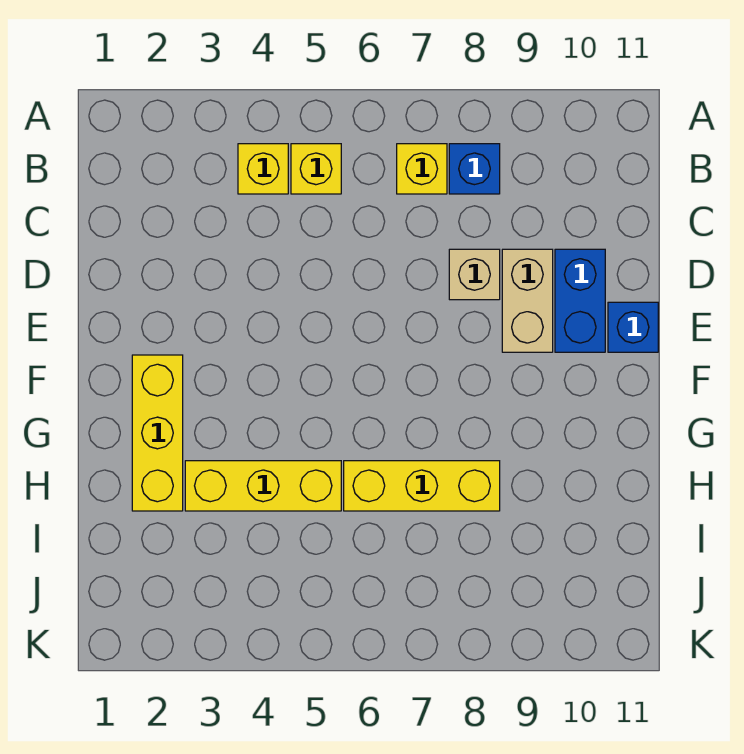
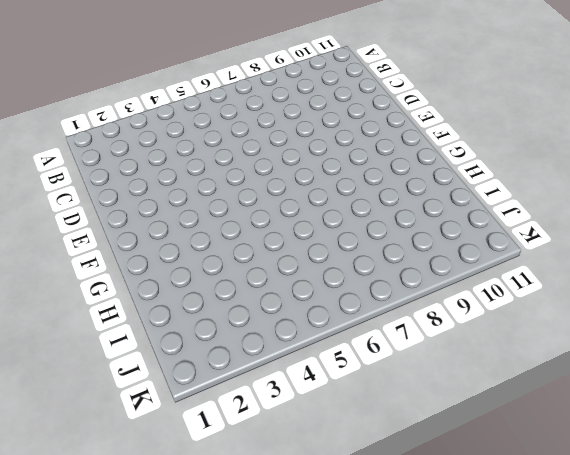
none -> yellow brick B4 level 1
none -> yellow brick B5 level 1

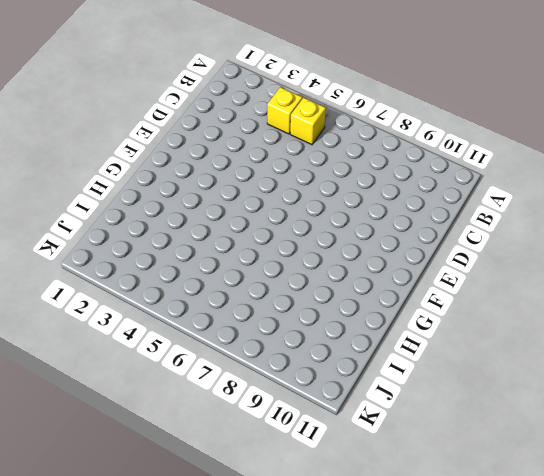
none -> yellow brick B7 level 1
none -> blue brick B8 level 1

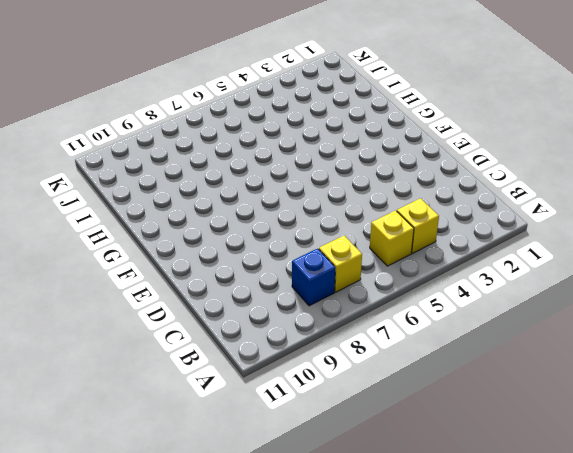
none -> tan brick D8 level 1
none -> tan brick D9:E9 level 1

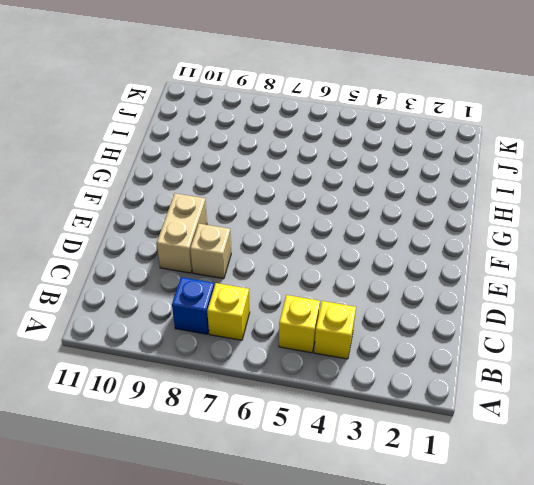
none -> blue brick D10:E10 level 1
none -> blue brick E11 level 1

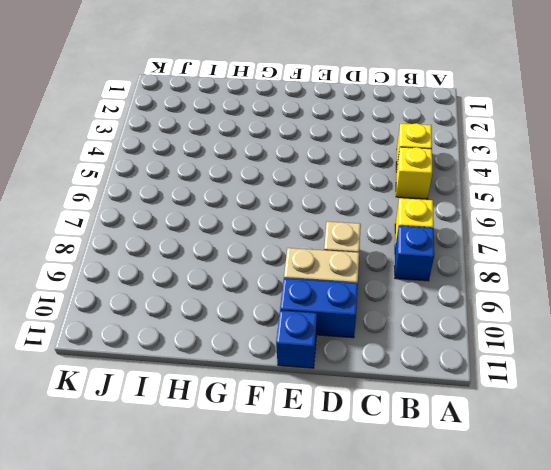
none -> yellow brick F2:H2 level 1
none -> yellow brick H3:H5 level 1

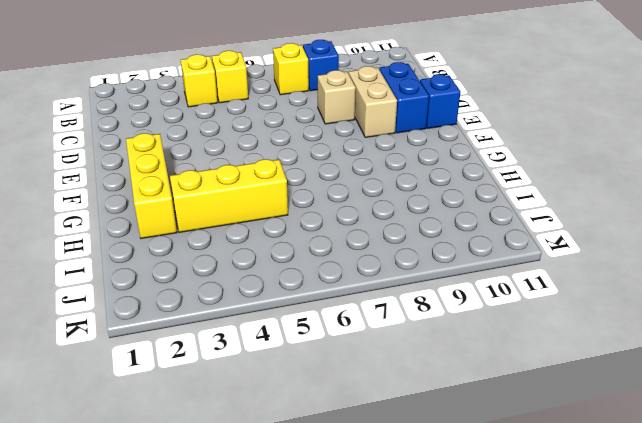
none -> yellow brick H6:H8 level 1

